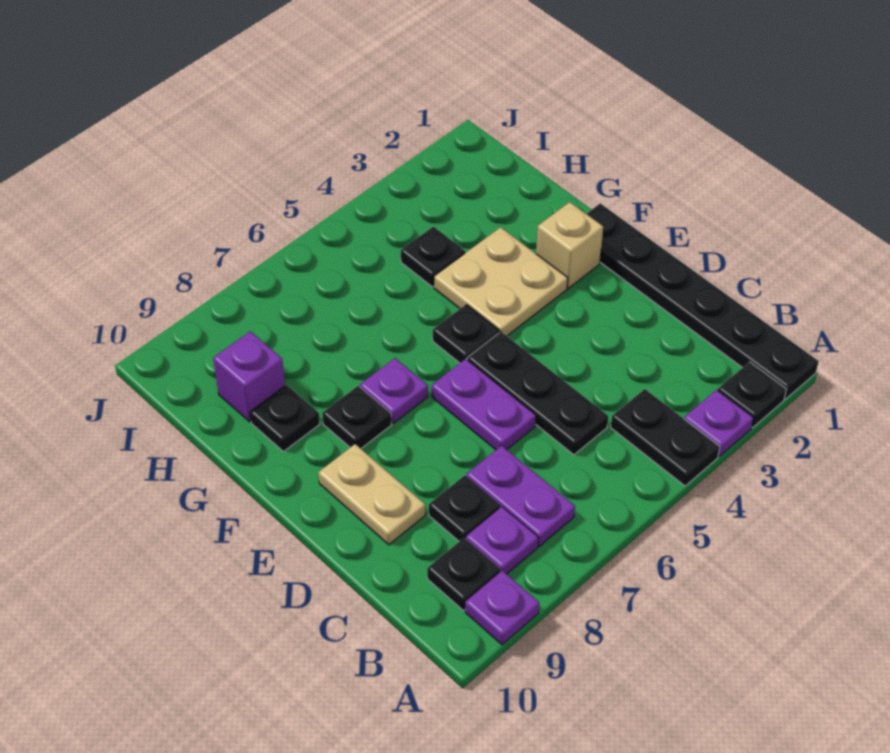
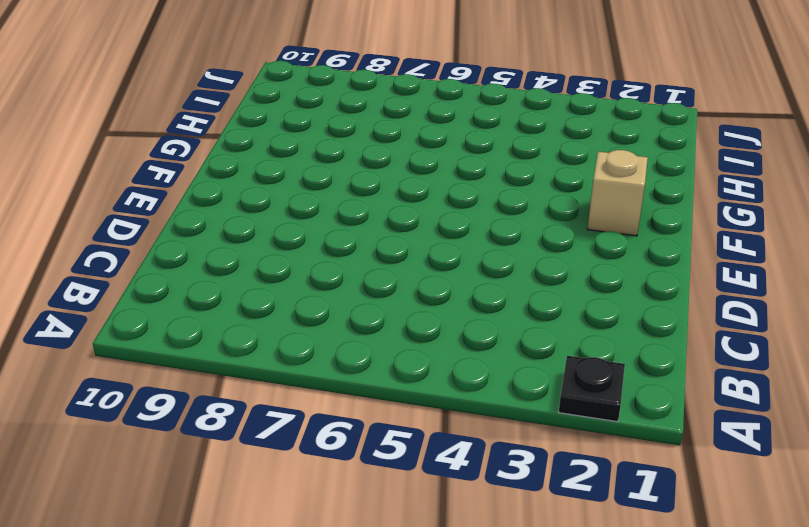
none -> black plate A1:F1 level 1
none -> purple plate A3 level 1
none -> black plate A4:B4 level 1

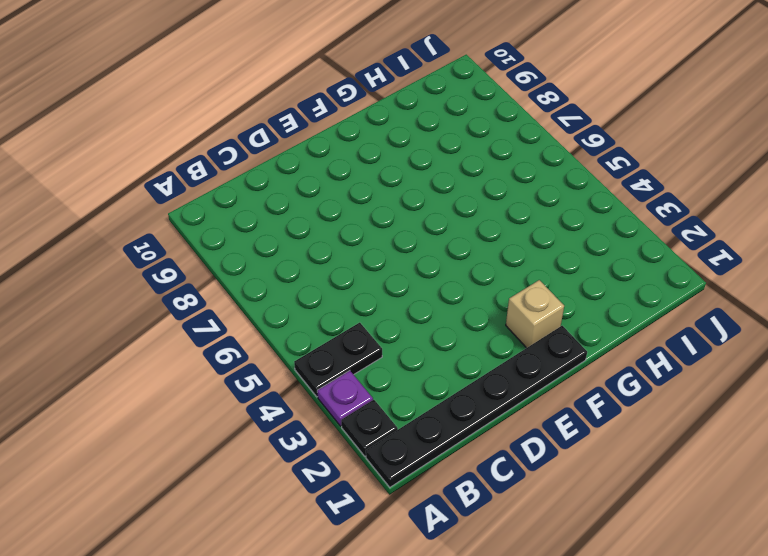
none -> purple plate A9 level 1
none -> purple plate B7:C7 level 1
none -> purple plate B8 level 1

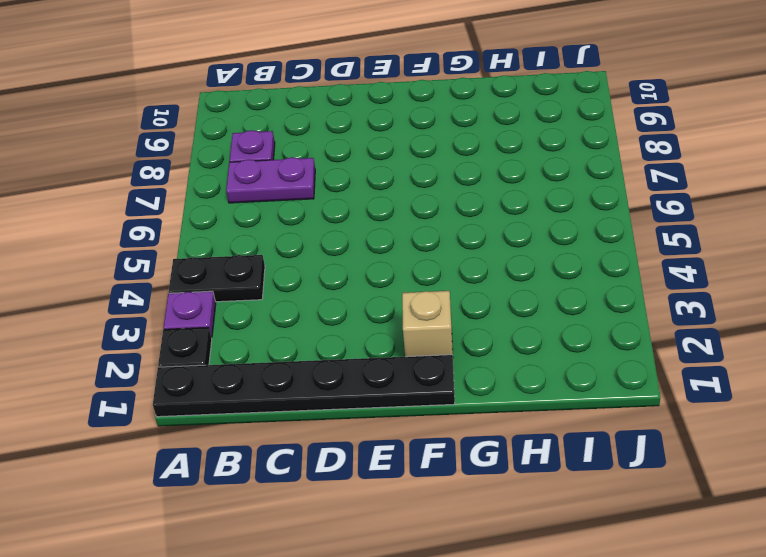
none -> purple plate A9 level 1
none -> black plate B9 level 1
none -> black plate C5:E5 level 1

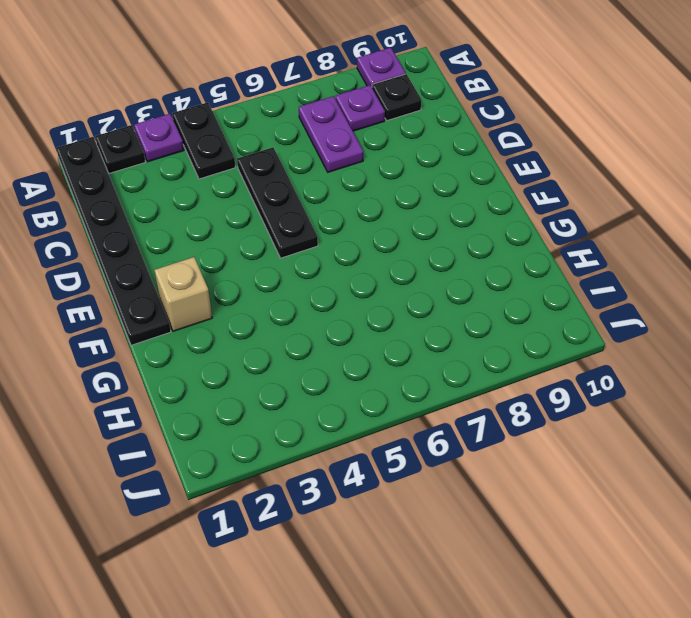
none -> black plate C8 level 1
none -> purple plate D6:E6 level 1
none -> tan plate D9:E9 level 1

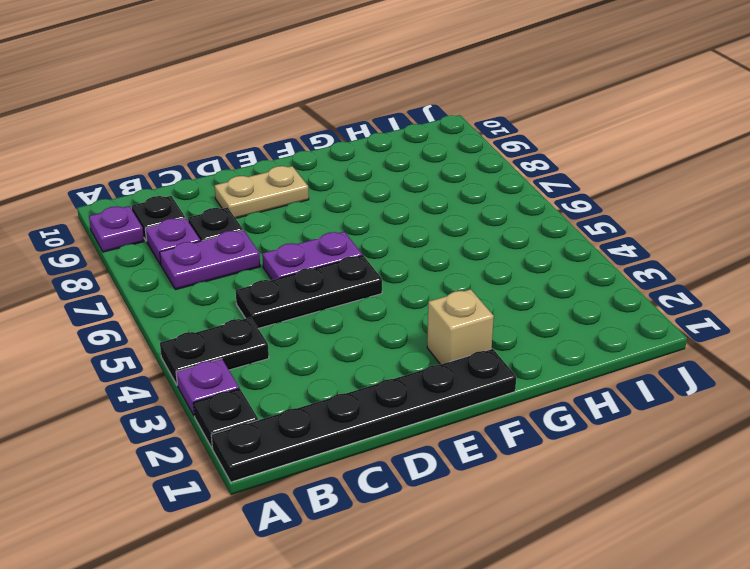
none -> tan plate F3:G4 level 1
none -> black plate F5 level 1
none -> purple plate F7 level 1

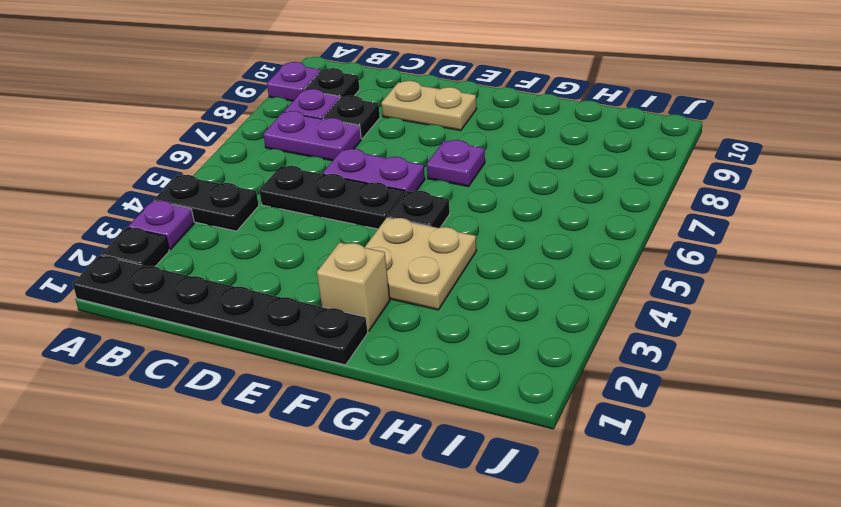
none -> black plate F8 level 1
none -> black plate G9 level 1
none -> black plate H4 level 1

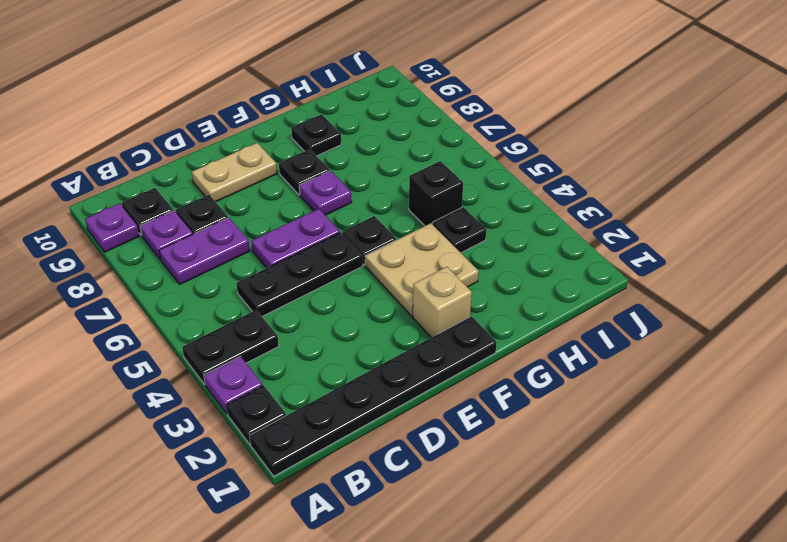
black brick H5 level 1 -> none
none -> purple brick H9 level 1

